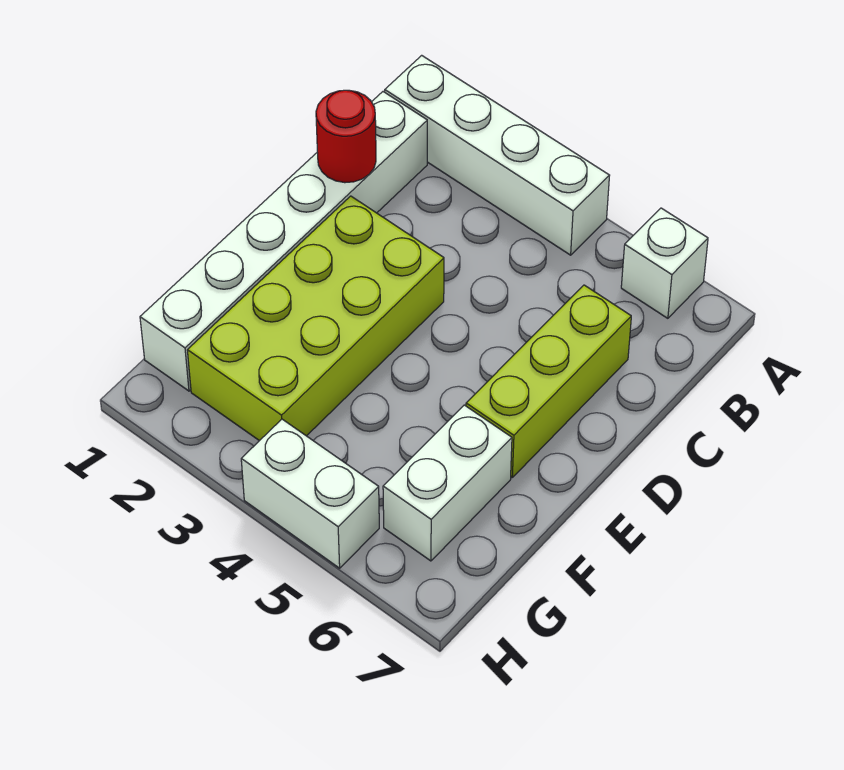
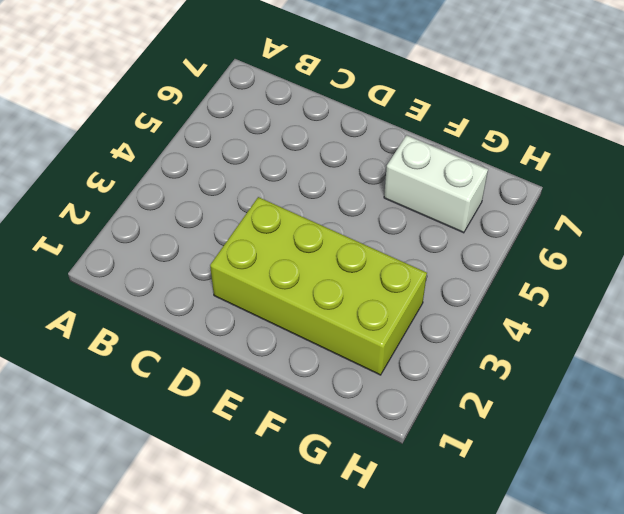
none -> white brick A1:A4 level 1
none -> white brick A6 level 1

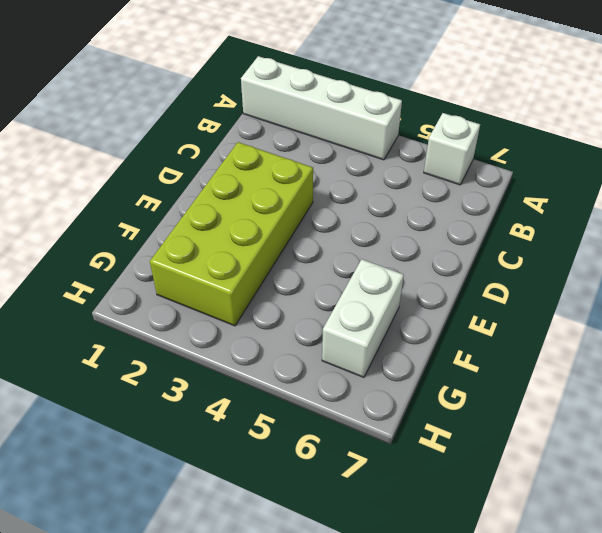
none -> white brick B1:G1 level 1
none -> lime brick C6:E6 level 1

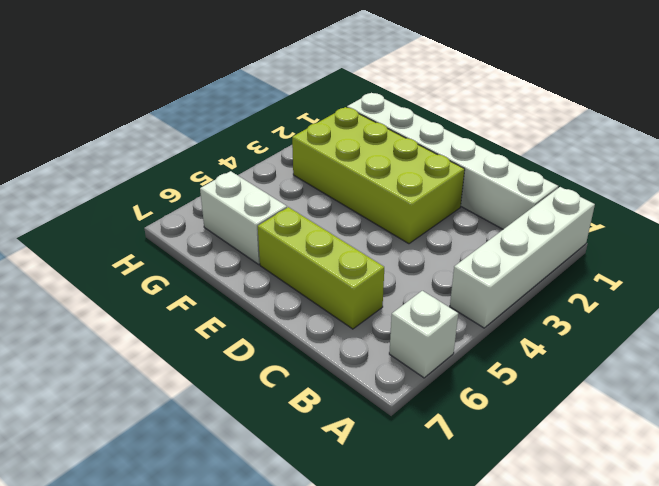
none -> white brick H4:H5 level 1
none -> red round brick C1 level 2

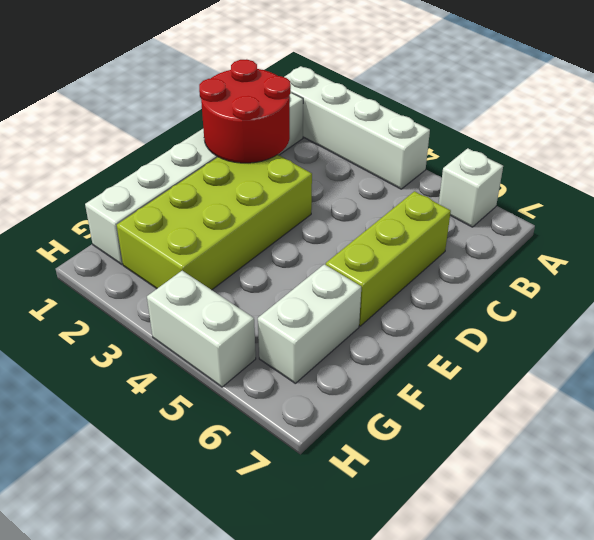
red round brick C1:D2 level 2 -> red round brick C1 level 2

